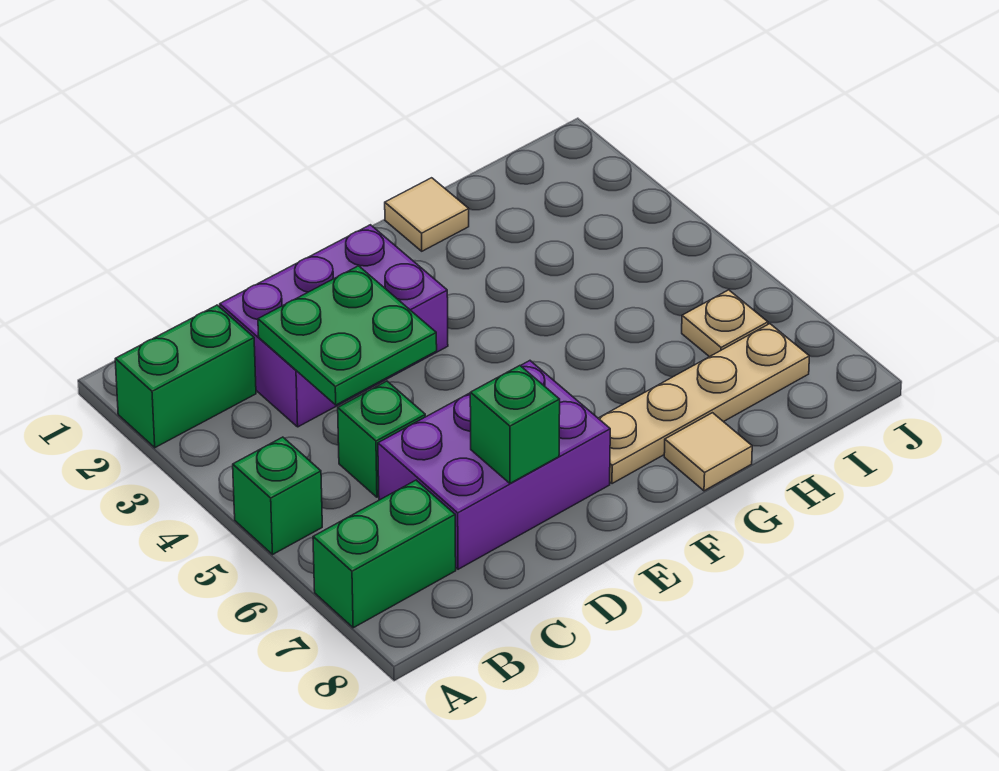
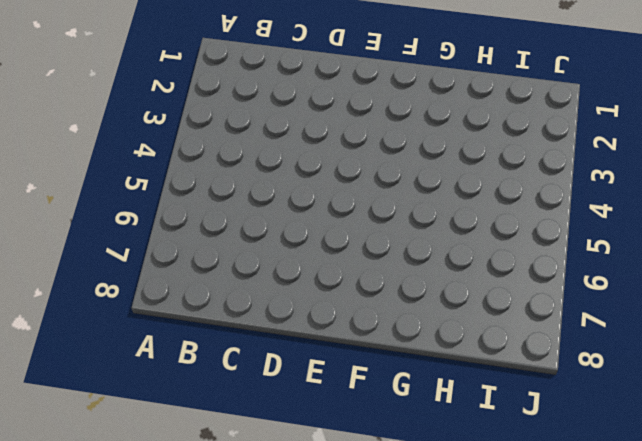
none -> green brick A2:B2 level 1
none -> green brick A5 level 1
none -> green brick A7:B7 level 1

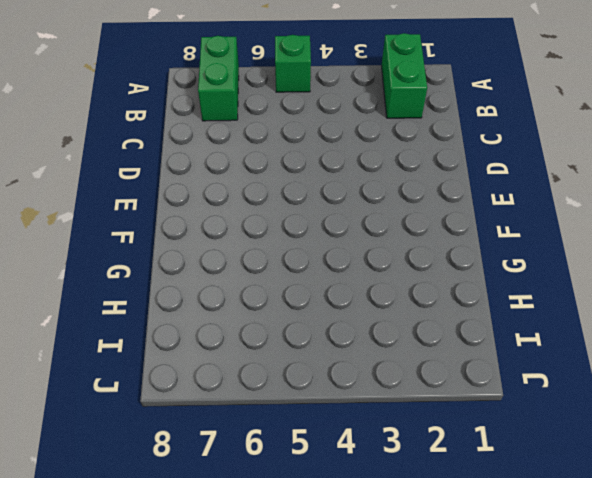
none -> purple brick C2:E3 level 1
none -> green brick C5 level 1
none -> purple brick C6:E7 level 1

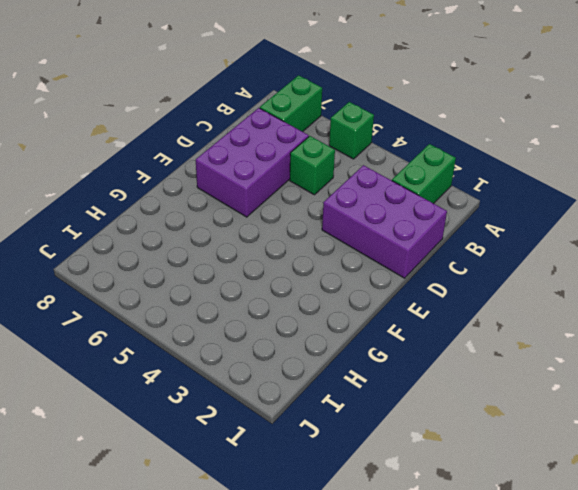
purple brick C1:D3 level 1 -> purple brick C2:E3 level 1
none -> tan plate F7:I7 level 1
none -> tan tile G1 level 1
none -> tan tile G8 level 1

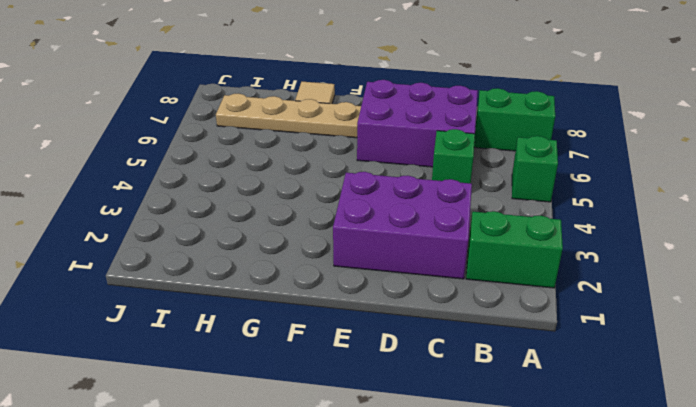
none -> tan tile G1 level 1
none -> tan plate I6 level 1
none -> green plate C3:D4 level 2

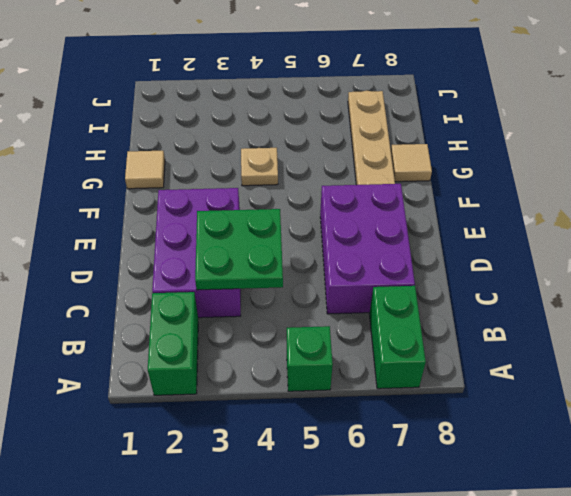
tan plate G4 level 1 -> tan plate I6 level 1
none -> green brick C5 level 1
none -> green brick D7 level 2

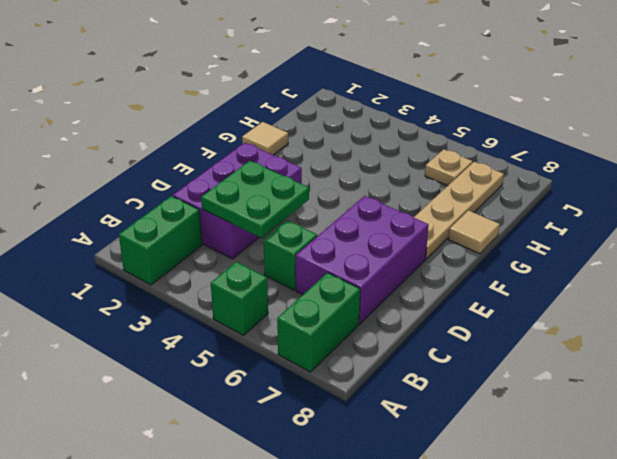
none -> green brick D7 level 2

